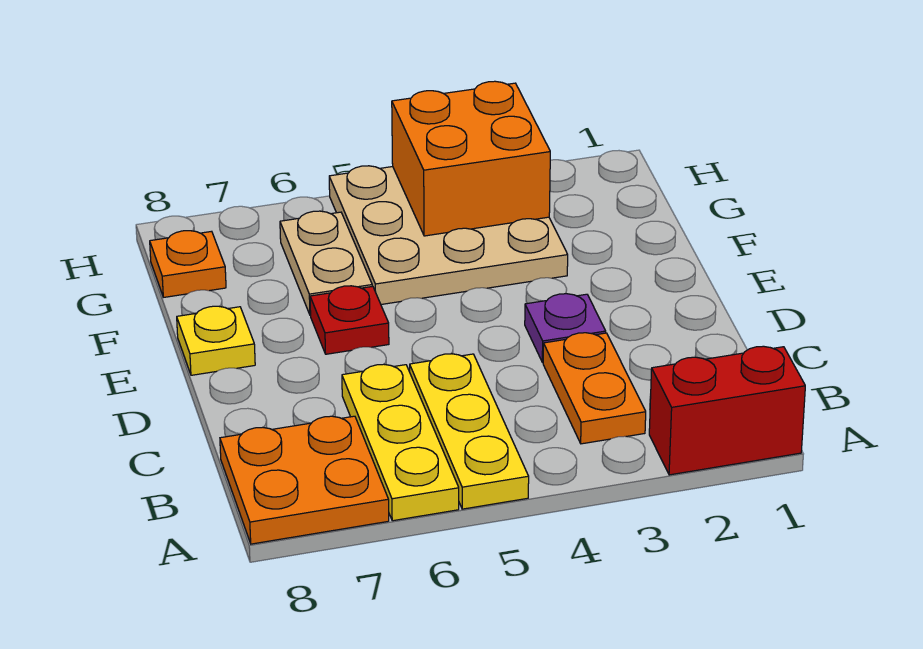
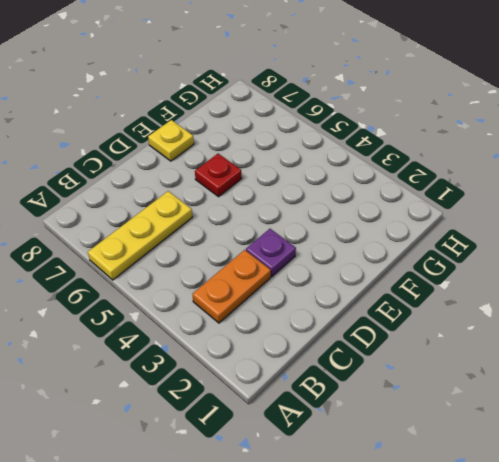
none -> red brick A1:A2 level 1
none -> yellow plate A5:C5 level 1
none -> orange plate A7:B8 level 1

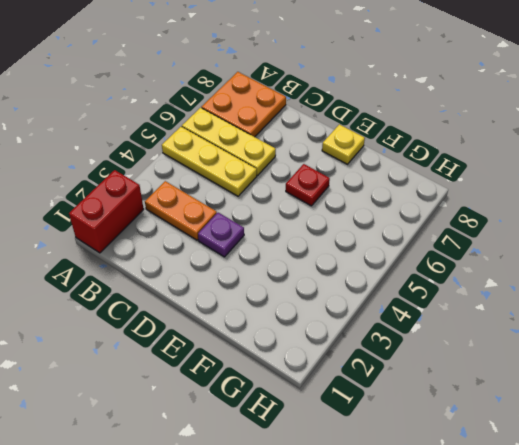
none -> tan plate F3:H5 level 1
none -> tan plate F6:G6 level 1
none -> orange plate G8 level 1

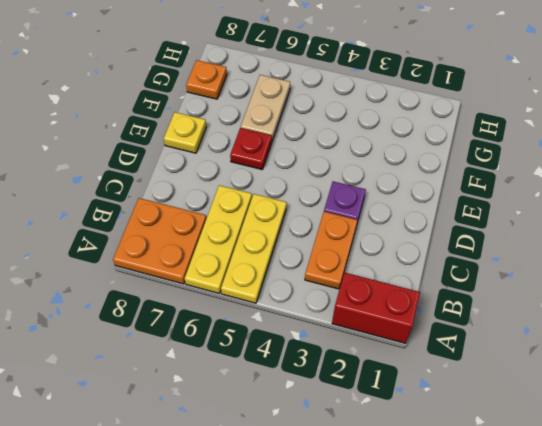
none -> tan plate F3:H5 level 1
none -> orange brick G3:H4 level 2

